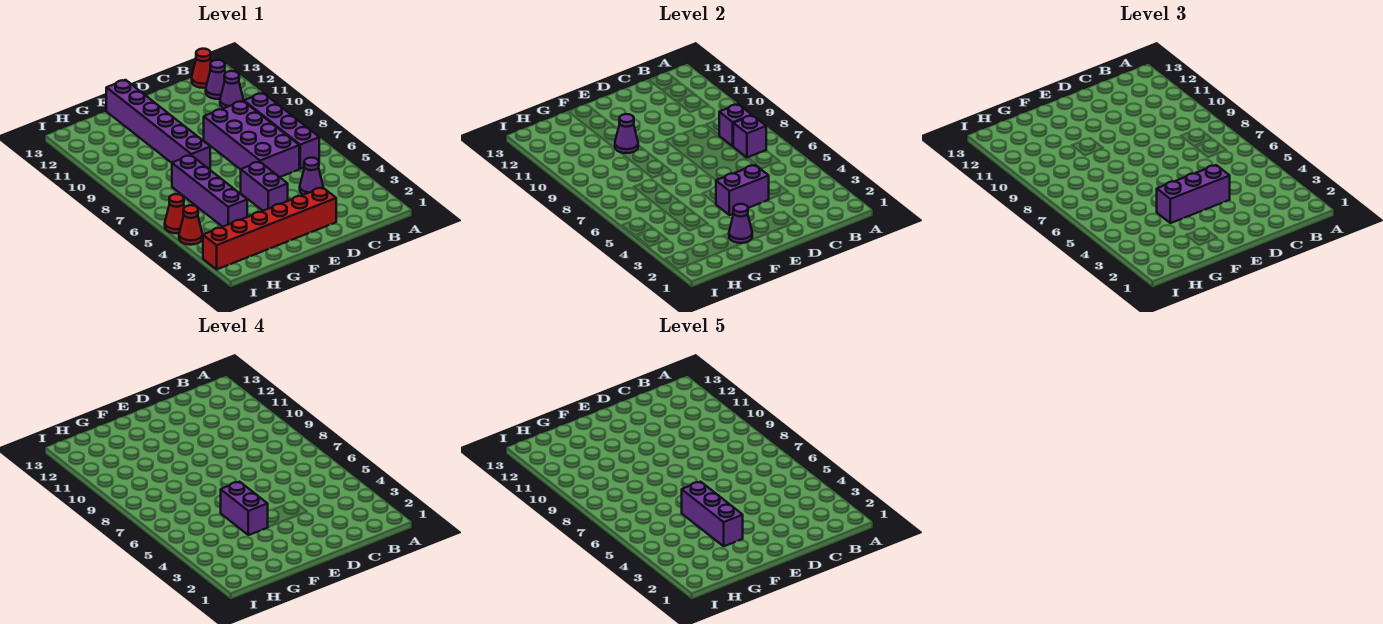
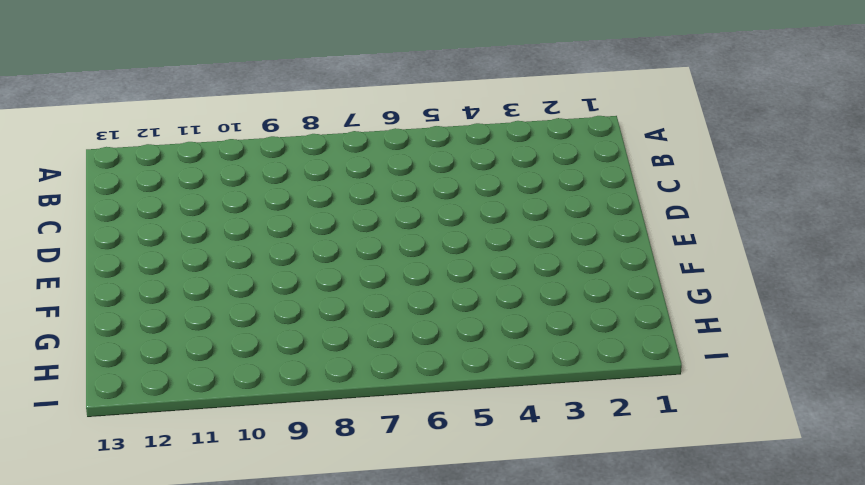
none -> purple brick B6:B9 level 1
none -> purple cone B11 level 1
none -> purple cone B12 level 1

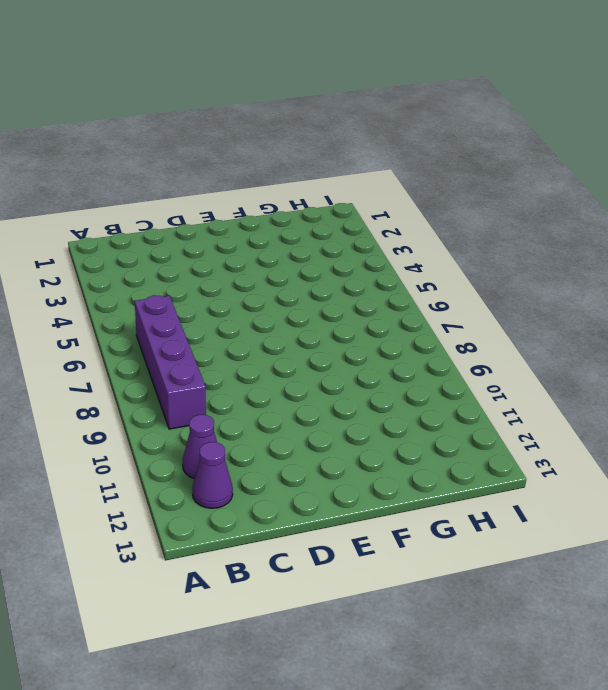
none -> red cone B13 level 1
none -> purple cone C4 level 1
none -> purple brick C6:D9 level 1

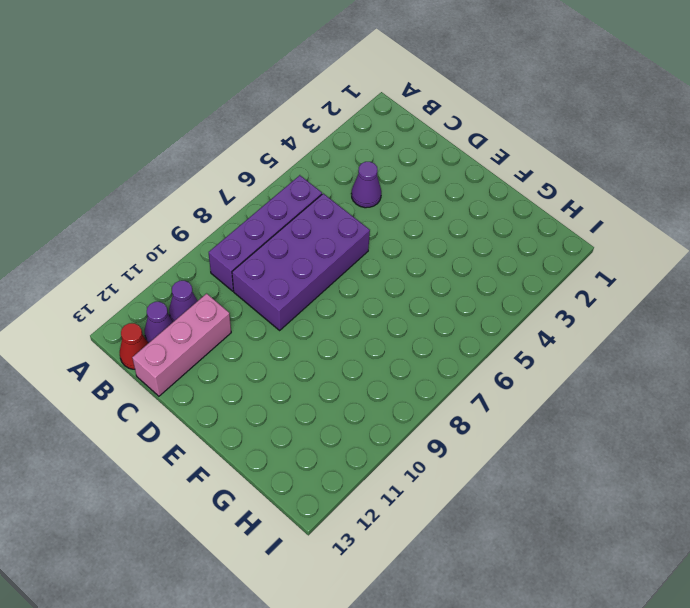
pink brick C11:C13 level 1 -> none
none -> red brick D2:I2 level 1
none -> purple brick E4:E5 level 1
none -> purple brick F8:F13 level 1

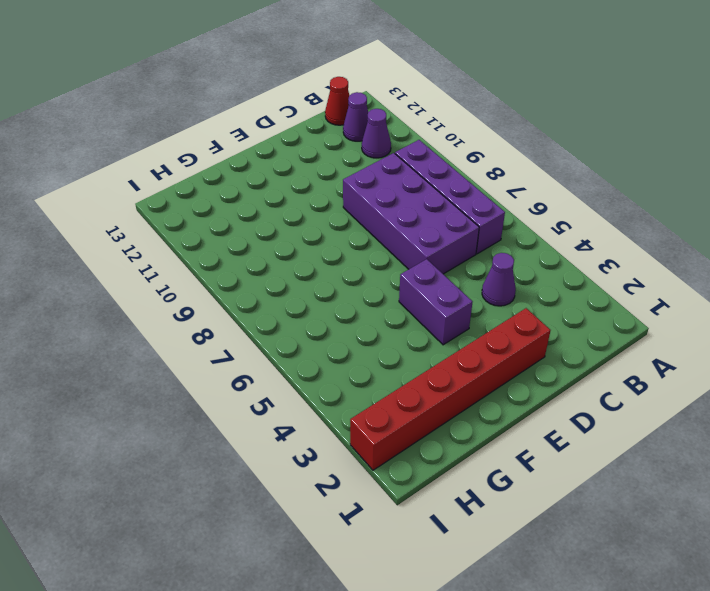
none -> purple brick F8:F13 level 1
none -> purple brick G4:G7 level 1
none -> red cone I4 level 1

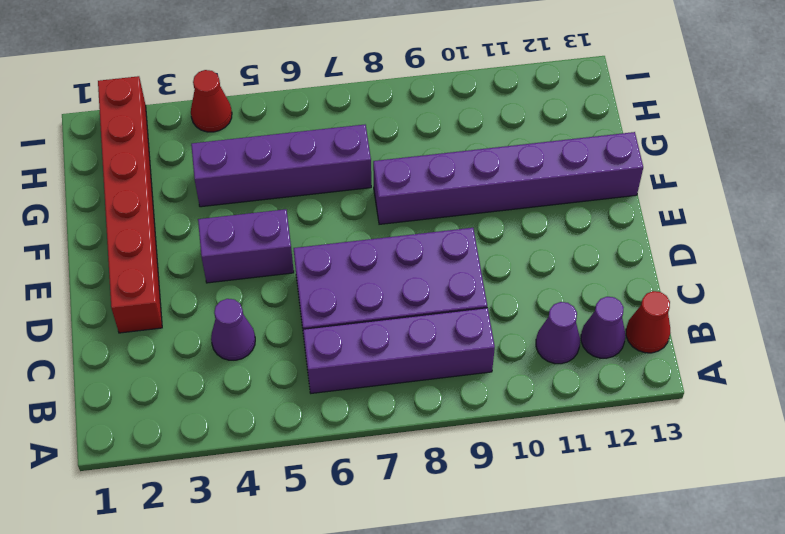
none -> red cone I5 level 1
none -> purple brick B7 level 2
none -> purple brick B8 level 2

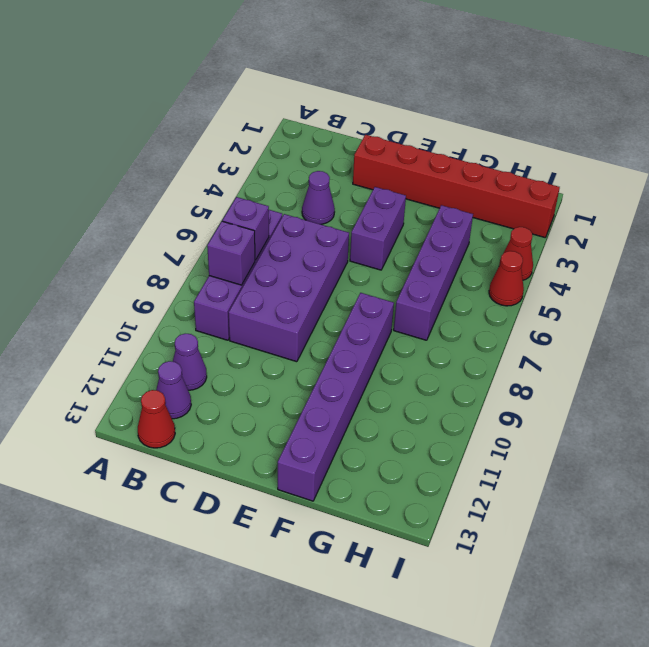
none -> purple brick D4:E4 level 2
none -> purple cone F2 level 2
none -> purple cone F10 level 2

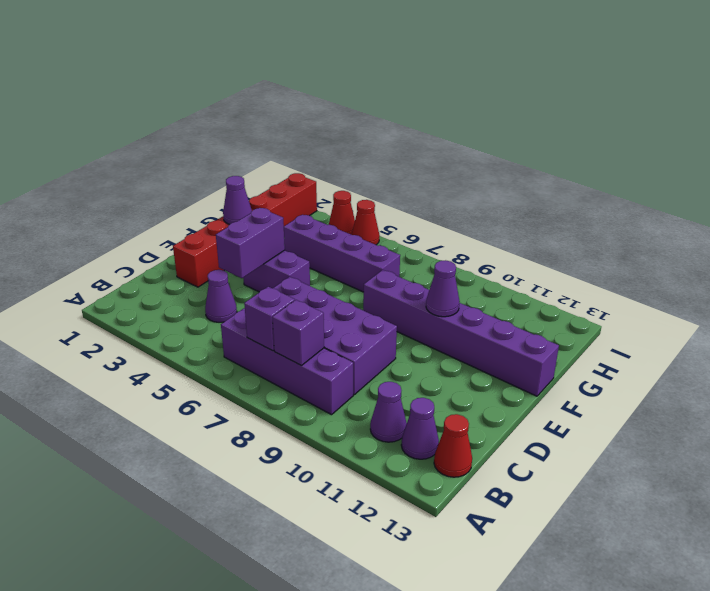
none -> purple brick D4:F4 level 3
none -> purple brick F4:F5 level 4
none -> purple brick F3:F5 level 5

